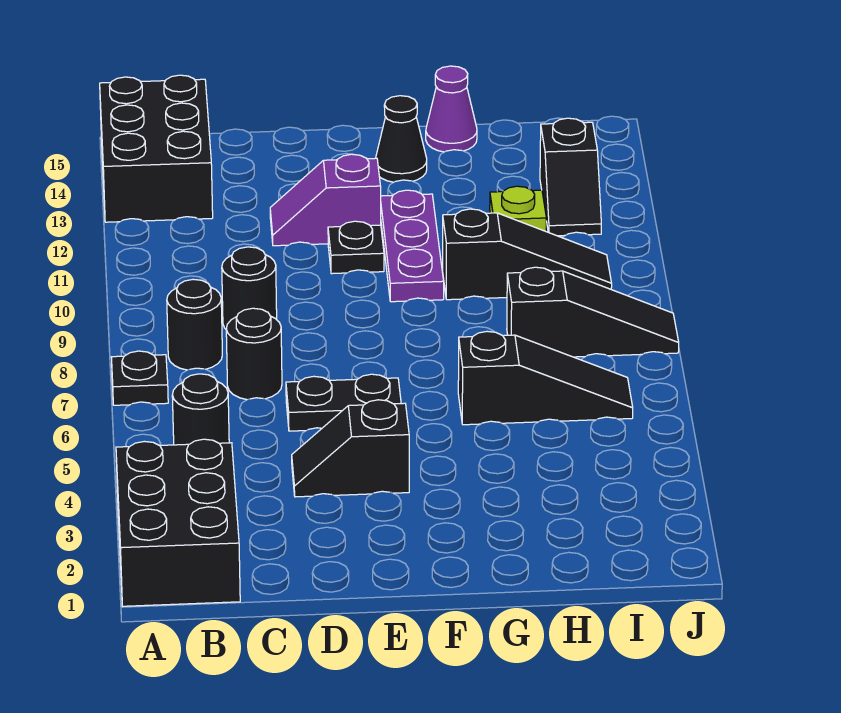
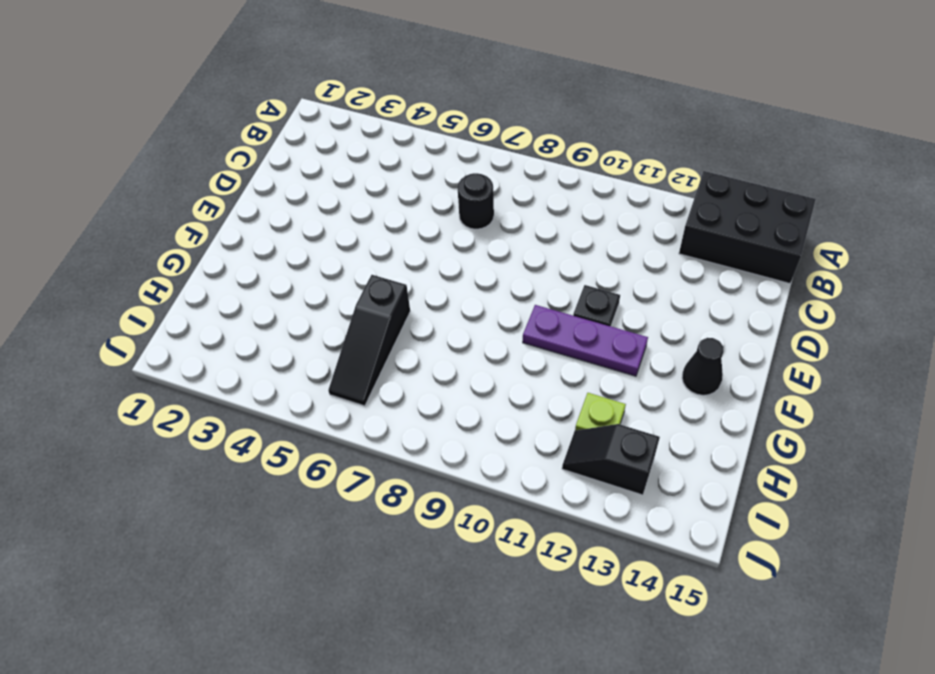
none -> black brick A1:B3 level 1
none -> black plate A7 level 1
none -> black round brick B5 level 1

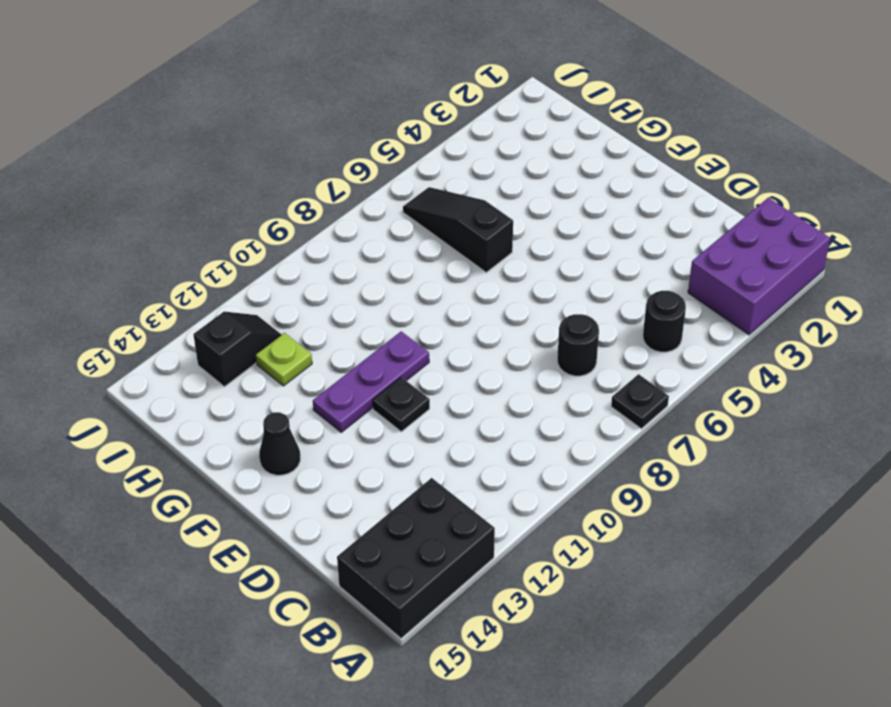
purple brick A1:B3 level 1 -> black brick A1:B3 level 1
none -> black round brick B8 level 1
none -> black round brick C9 level 1
none -> black slope D4:E4 level 1 top E

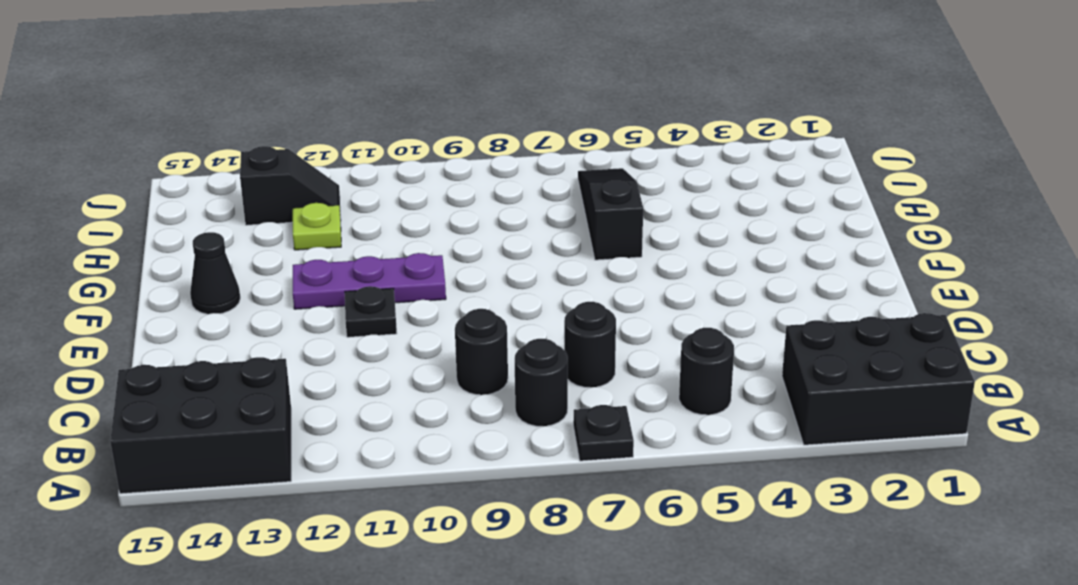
none -> black slope D4:E4 level 1 top E
none -> black plate D6:E6 level 1
none -> purple slope D12:E12 level 1 top E

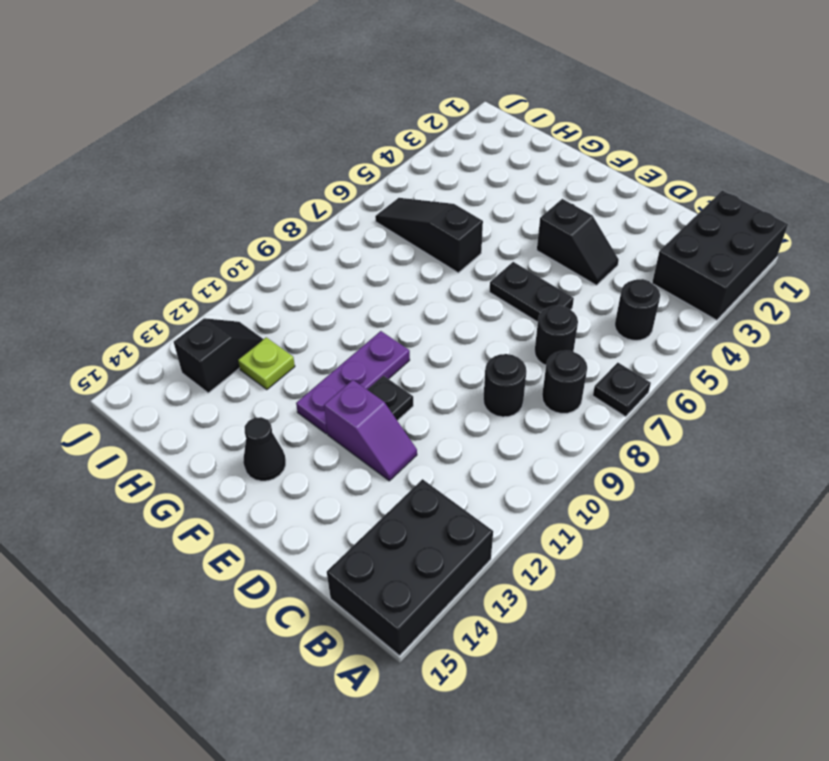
none -> black slope G10:I10 level 1 top G
none -> purple cone G15 level 1
none -> black slope H8:J8 level 1 top H

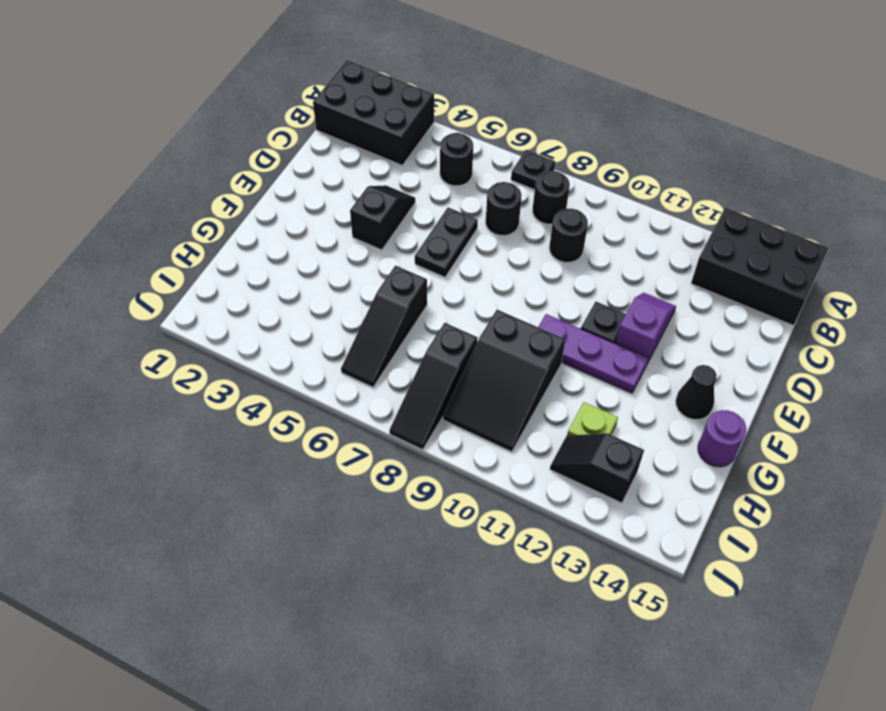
black slope G9:I10 level 1 top G -> black slope G10:I10 level 1 top G
purple round brick G15 level 1 -> purple cone G15 level 1

